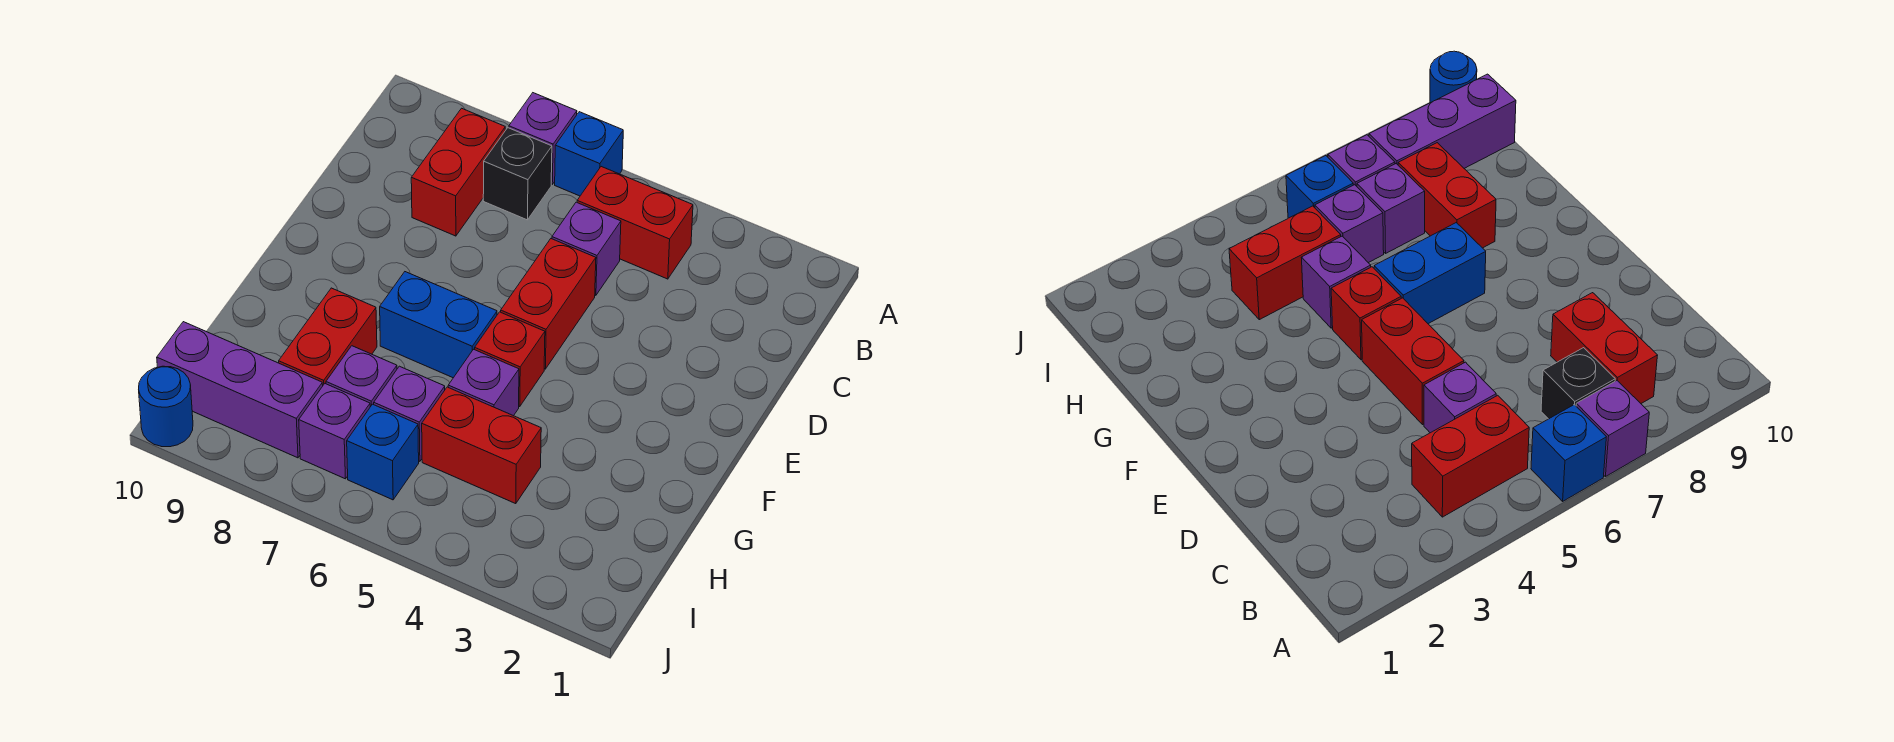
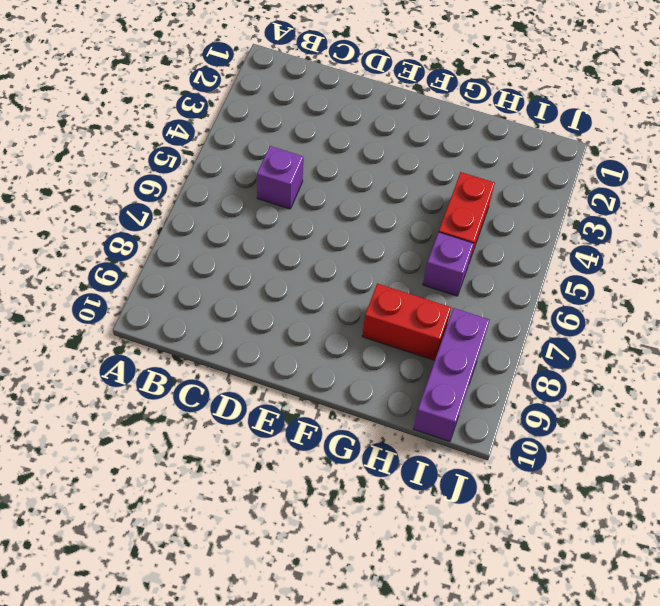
none -> blue brick A6 level 1
none -> purple brick A7 level 1
none -> red brick B4:B5 level 1

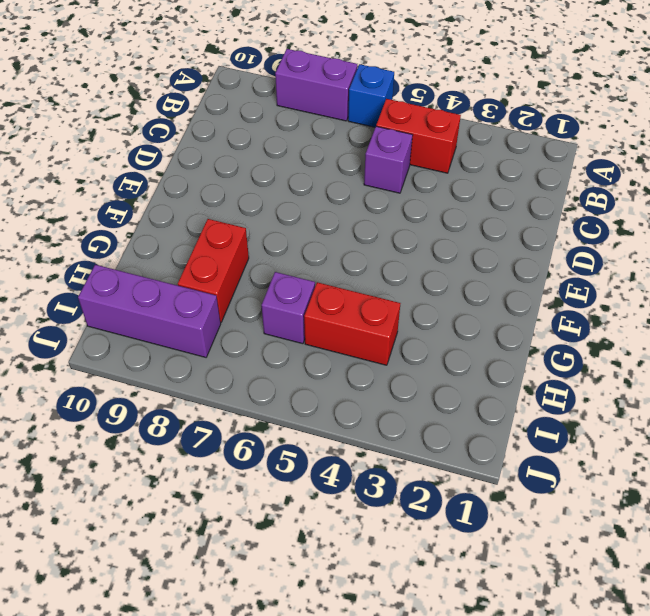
purple brick A7:A8 level 1 -> purple brick A7 level 1
none -> black brick B7 level 1
none -> red brick B8:C8 level 1
none -> red brick D5:E5 level 1

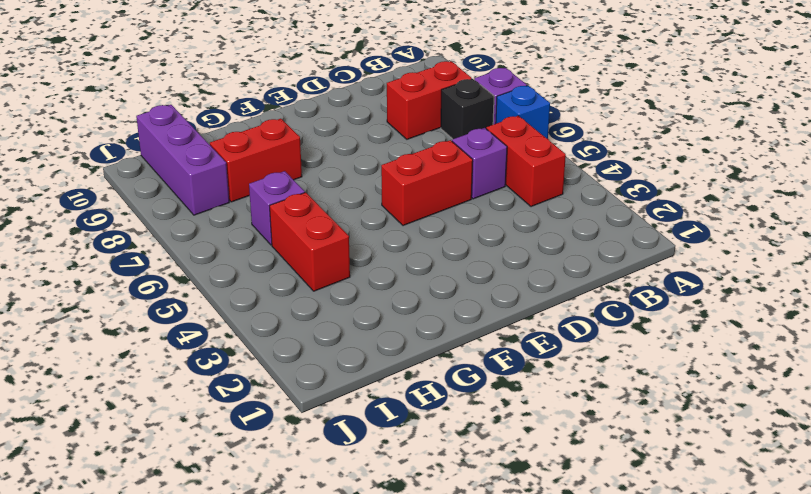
none -> red brick F5 level 1
none -> blue brick F6:F7 level 1
none -> purple brick G5 level 1

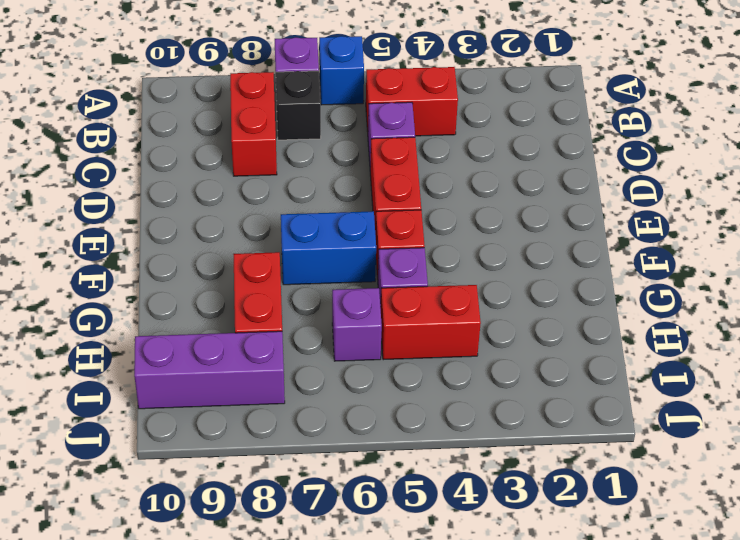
none -> purple brick H7 level 1
none -> blue brick I6 level 1
none -> purple brick I7 level 1

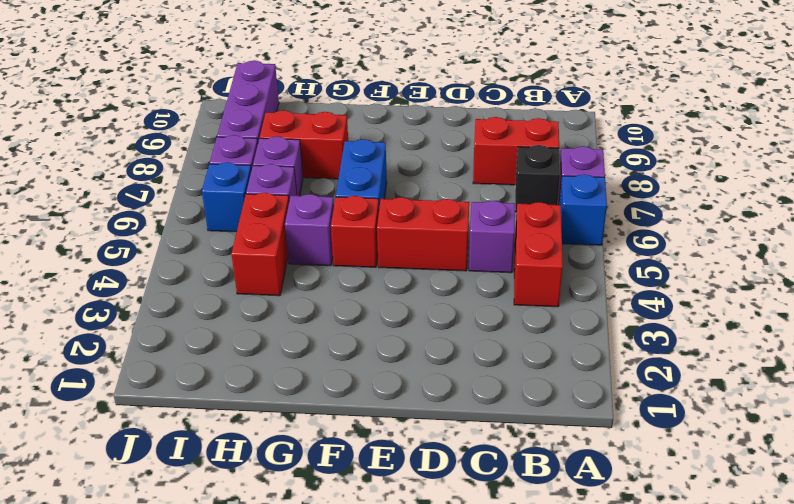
none -> blue round brick J10 level 1

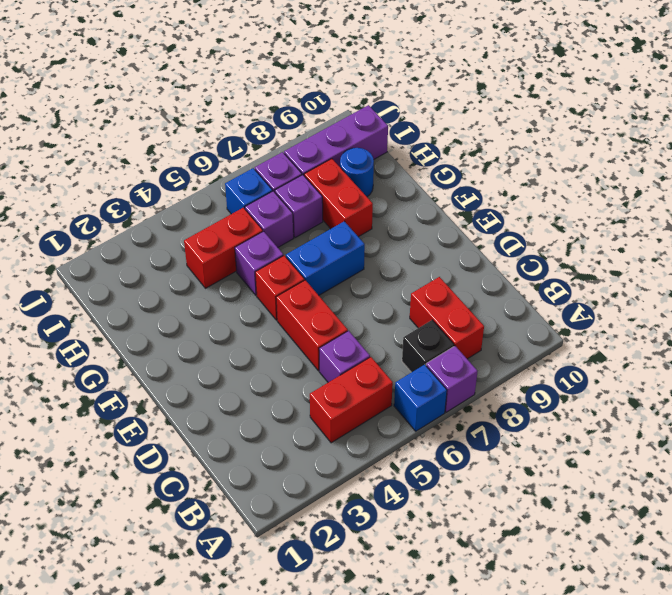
blue round brick H9 level 1 -> blue round brick J10 level 1

